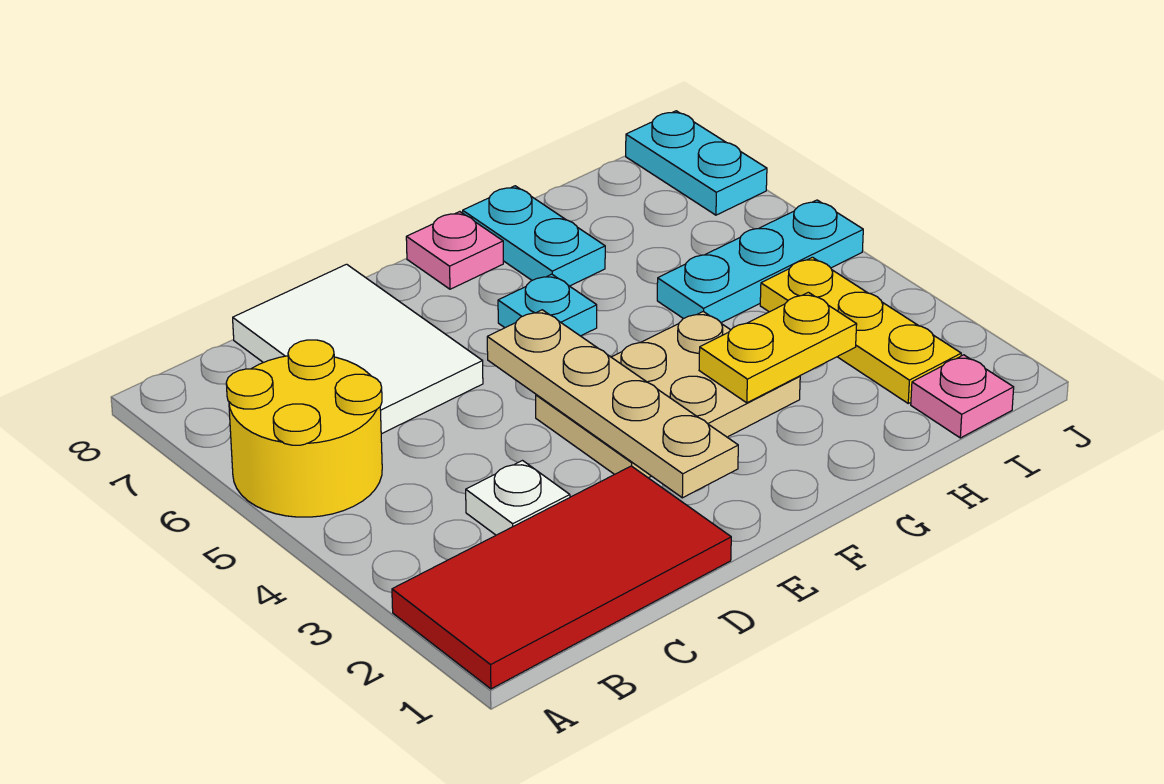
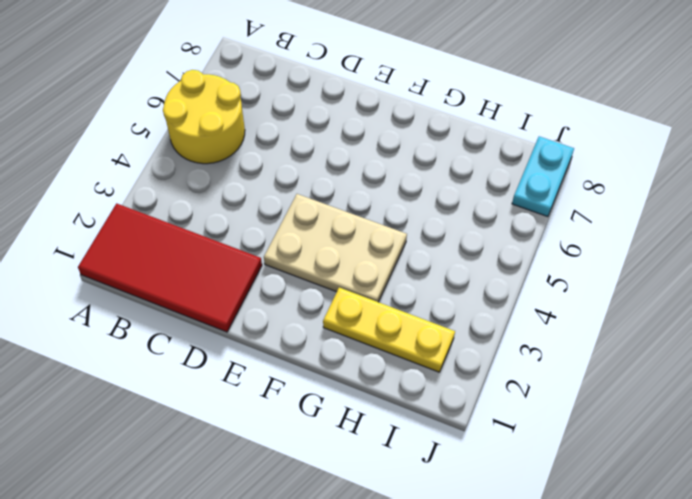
yellow plate G2:I2 level 1 -> yellow plate I2:I4 level 1
none -> white plate C3 level 1
none -> white tile C6:D8 level 1
none -> cyan plate F6 level 1

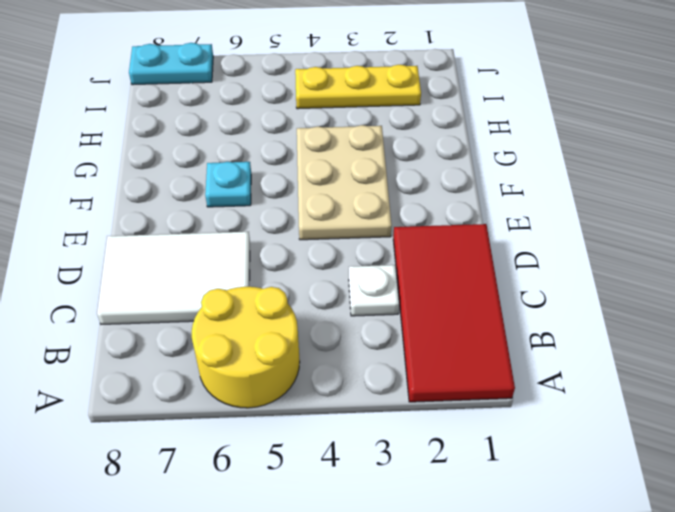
none -> pink plate F8 level 1
none -> cyan plate G7:G8 level 1
none -> cyan plate H5:J5 level 1

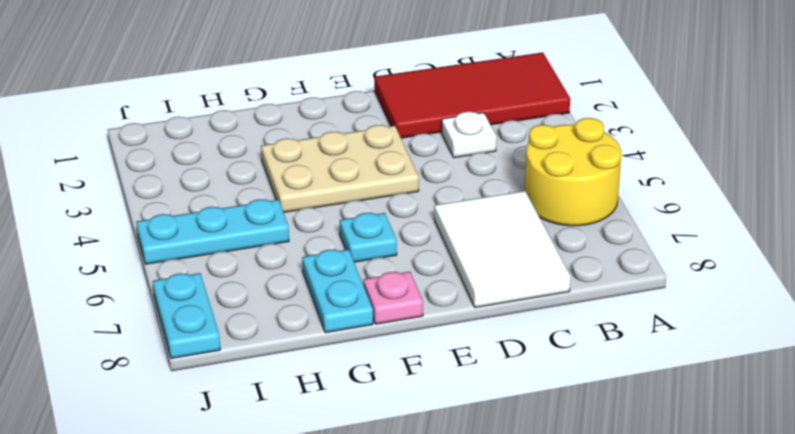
none -> pink plate I1 level 1
none -> yellow plate I2:I4 level 1
none -> tan plate E2:E5 level 2

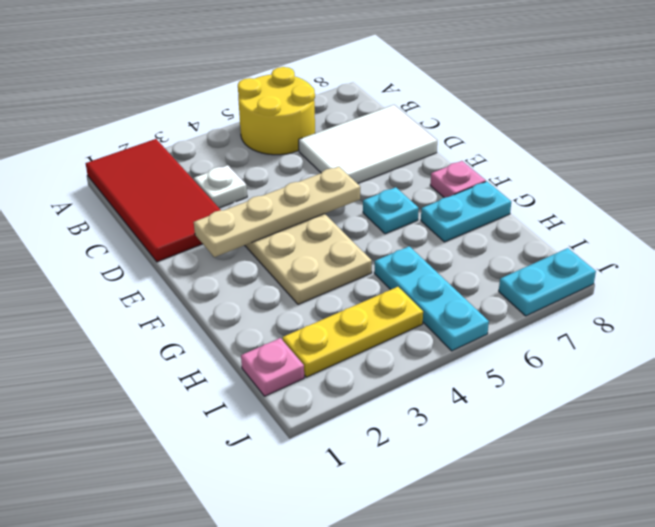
none -> yellow plate G3:H3 level 2

